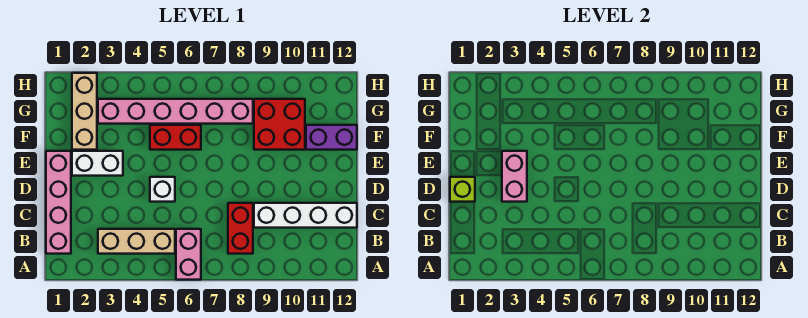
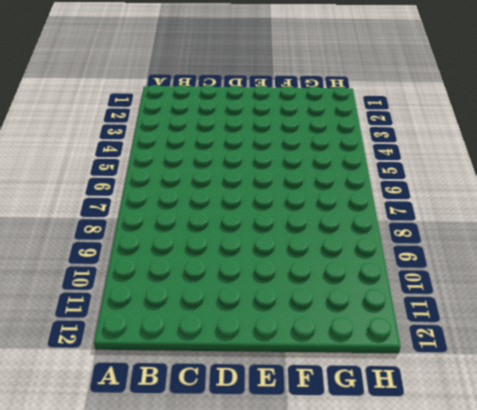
none -> pink brick A6:B6 level 1
none -> pink brick B1:E1 level 1
none -> tan brick B3:B5 level 1

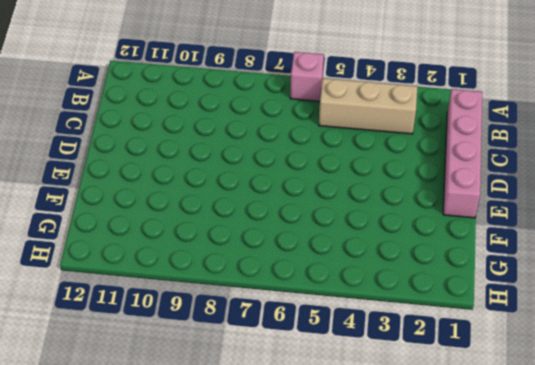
pink brick A6 level 1 -> pink brick A6:B6 level 1
none -> red brick B8:C8 level 1
none -> white brick C9:C12 level 1
none -> white brick D5 level 1

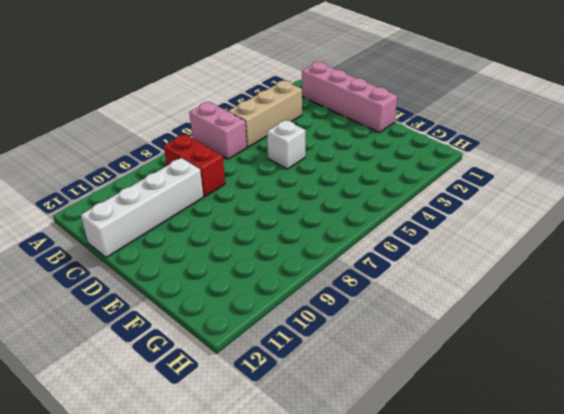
none -> white brick E2:E3 level 1
none -> tan brick F2:H2 level 1
none -> red brick F5:F6 level 1

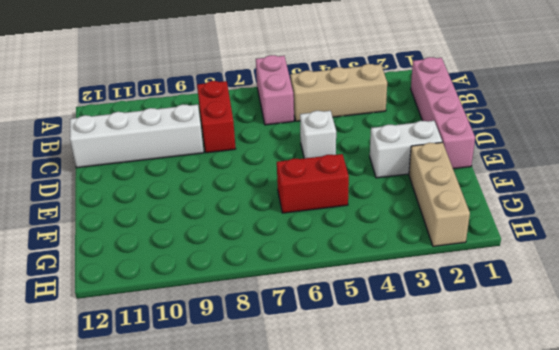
none -> red brick F9:G10 level 1
none -> purple brick F11:F12 level 1
none -> pink brick G3:G8 level 1

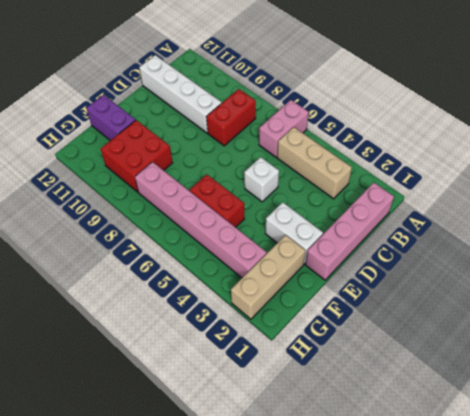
none -> lime brick D1 level 2
none -> pink brick D3:E3 level 2

